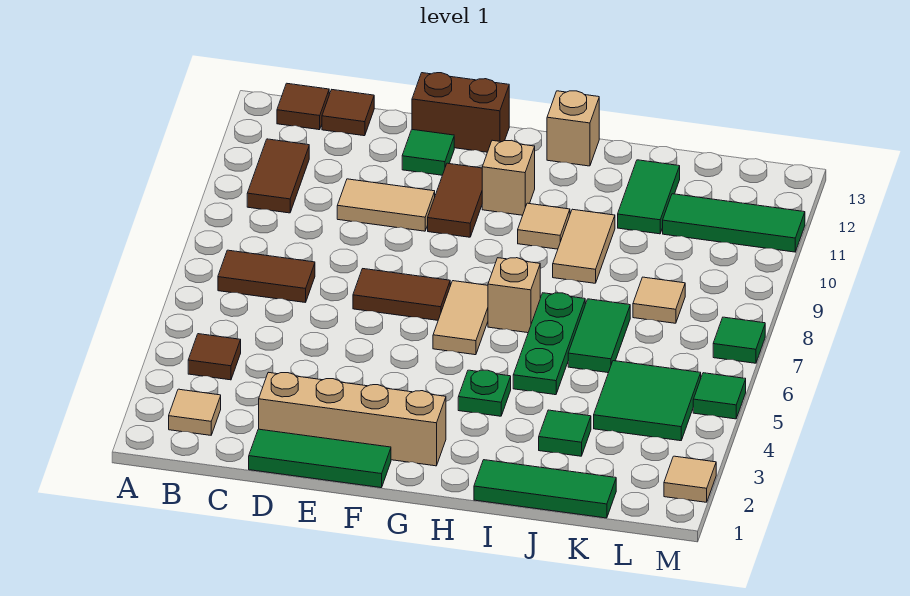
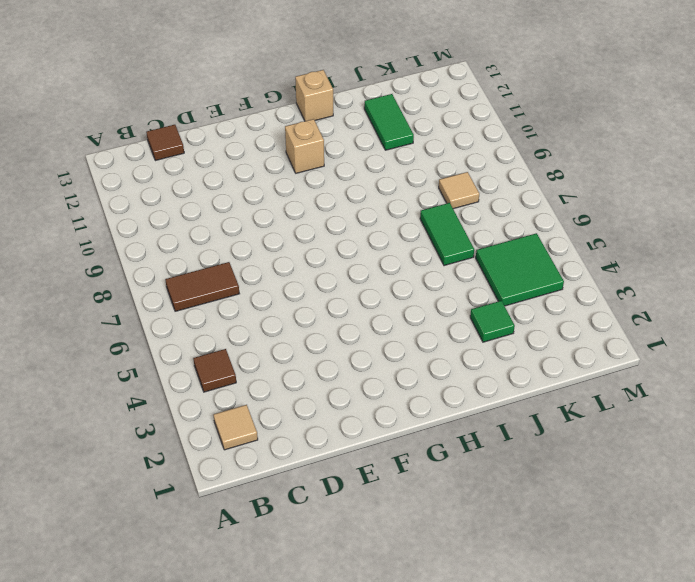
none -> brown tile B10:B11 level 1
none -> brown tile B13 level 1
none -> green tile D1:F1 level 1
none -> tan brick D2:G2 level 1

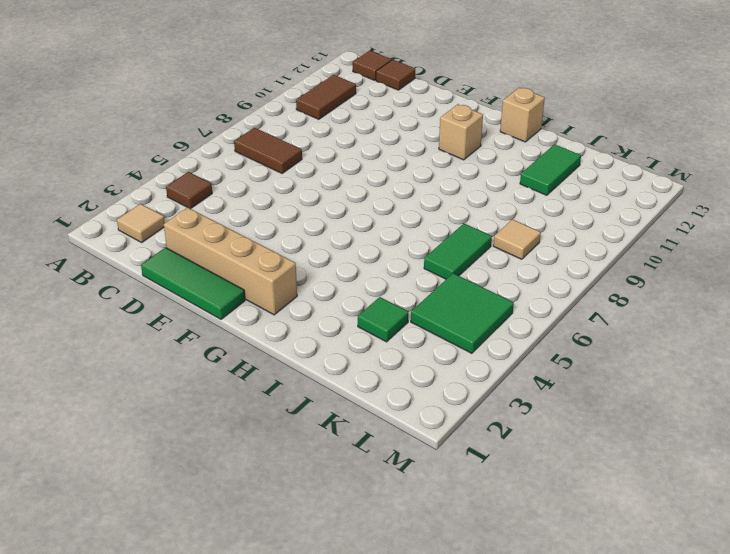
none -> tan tile D10:E10 level 1
none -> brown tile E7:F7 level 1
none -> green tile E12 level 1
none -> brown brick E13:F13 level 1

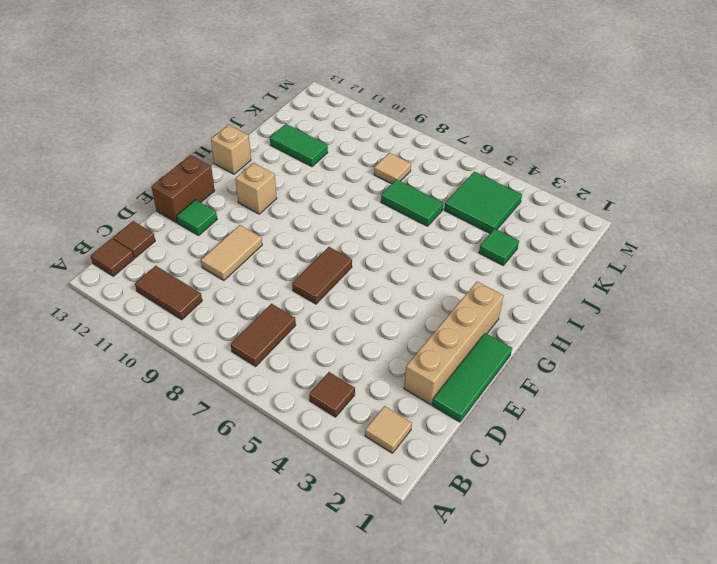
none -> brown tile F10:F11 level 1
none -> tan tile G6:G7 level 1
none -> green plate H4 level 1
none -> tan brick H7 level 1

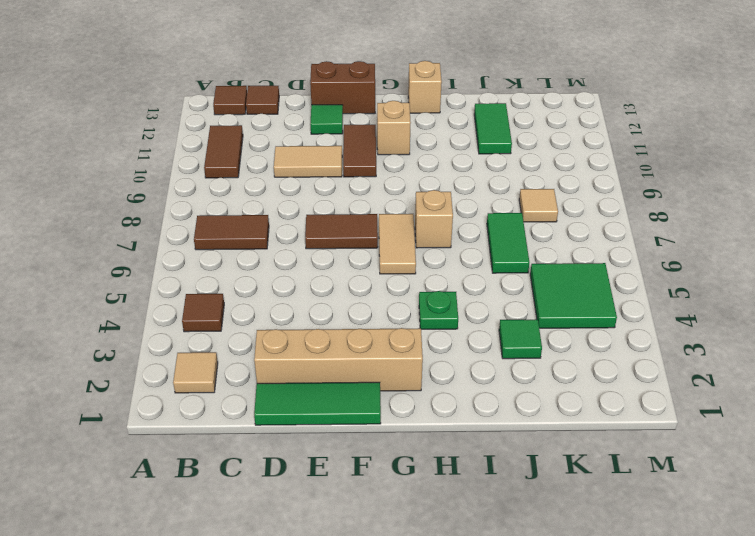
none -> tan tile H10 level 1
none -> green tile I1:K1 level 1
none -> green plate I5:I7 level 1
none -> tan tile I9:I10 level 1

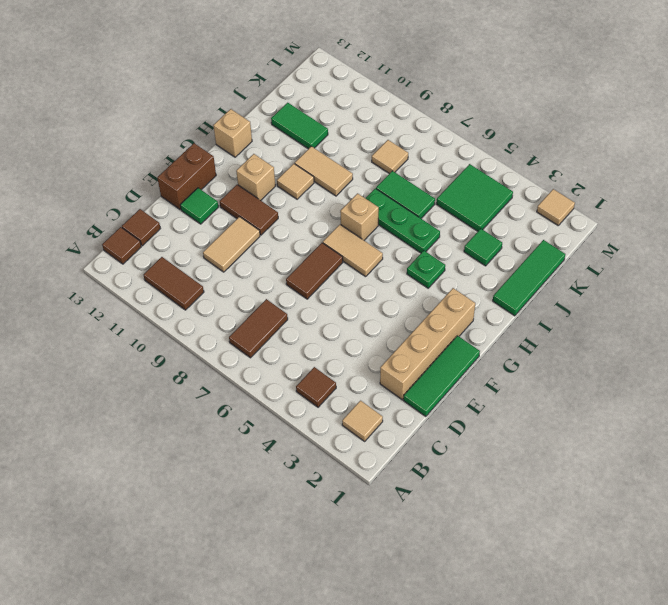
none -> green tile K11:M11 level 1
none -> green tile M5 level 1
none -> green tile M7 level 1

